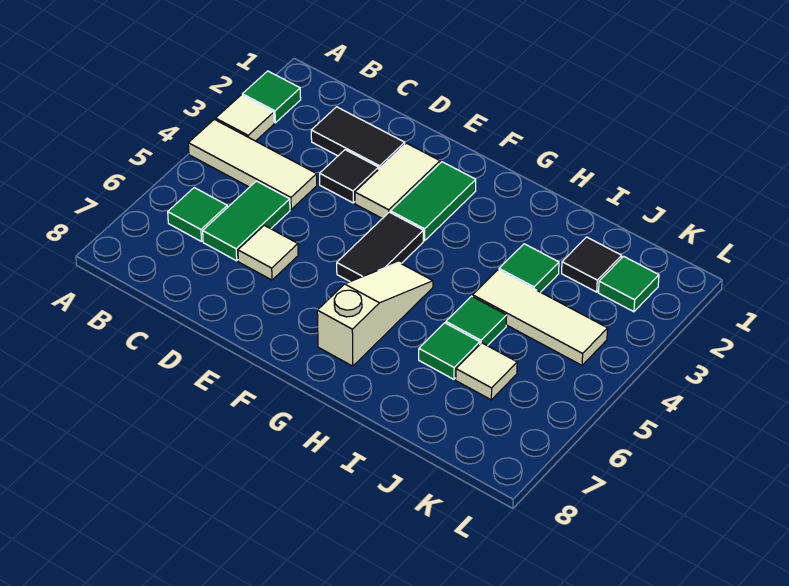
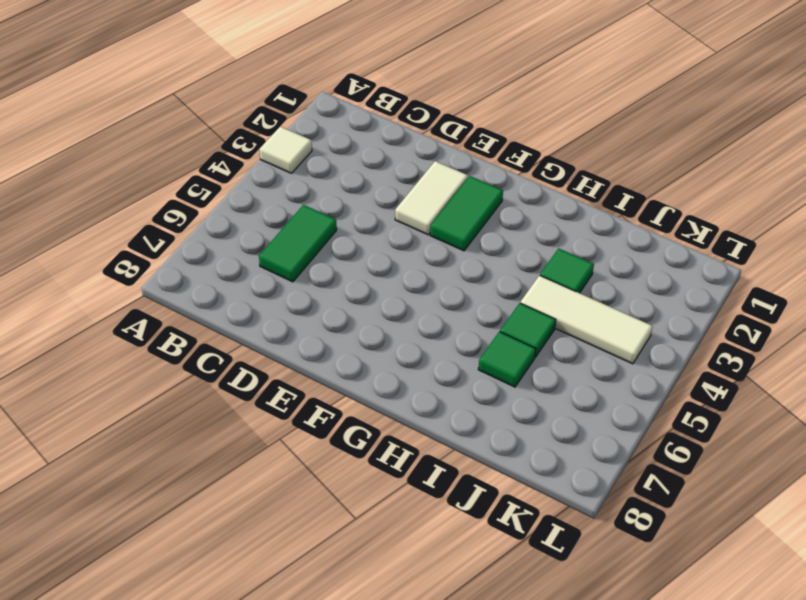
none -> green tile A2 level 1
none -> white tile A4:C4 level 1
none -> green tile B6 level 1

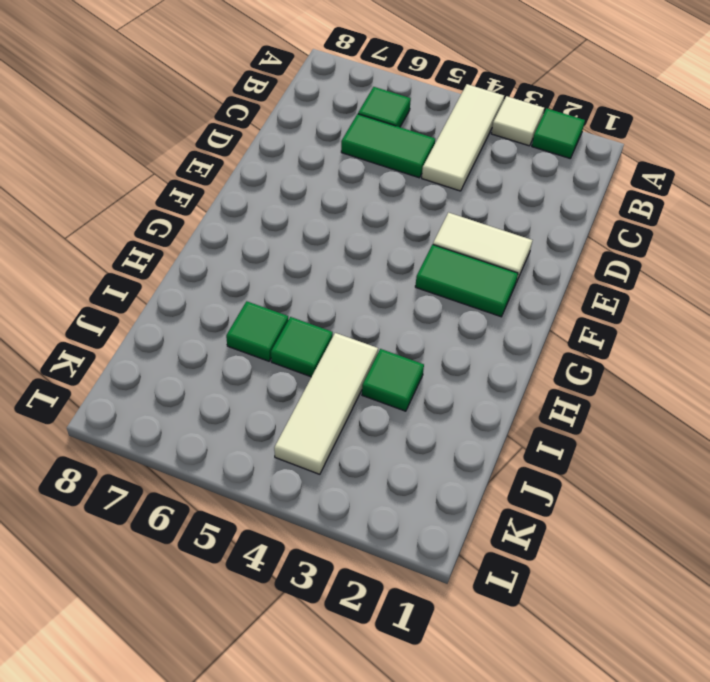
none -> black tile C2:D2 level 1
none -> black tile D3 level 1
none -> white tile D6 level 1

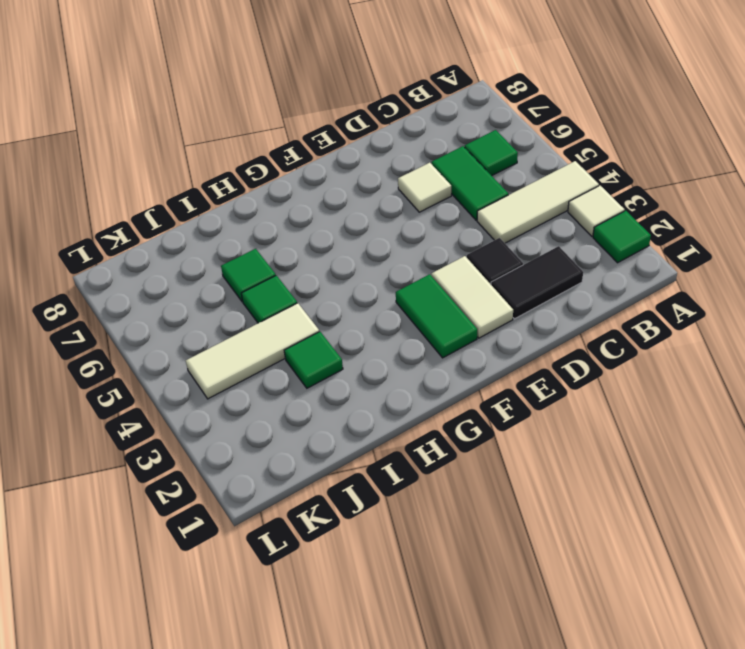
none -> black tile F4:F5 level 1
none -> white slope G5:G7 level 1 top 7
none -> black tile J2 level 1

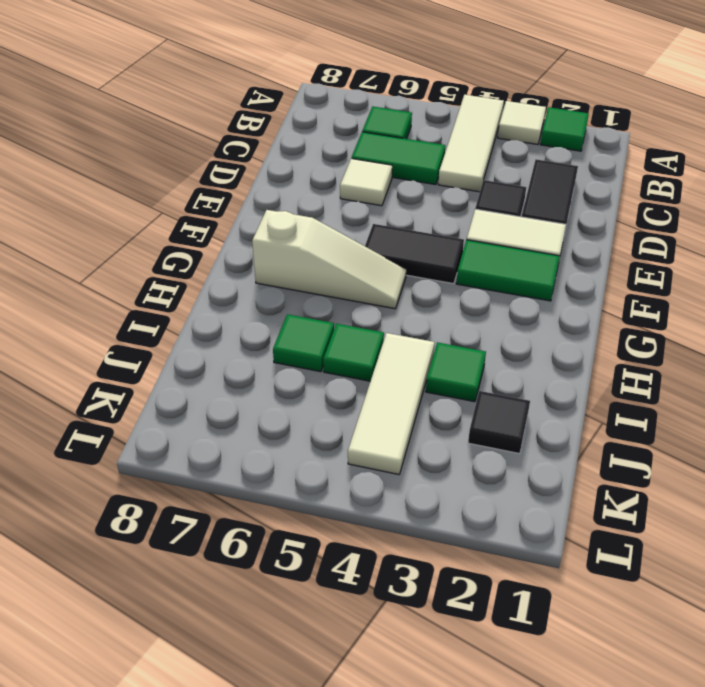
none -> white tile J6 level 1
none -> green tile K2 level 1

